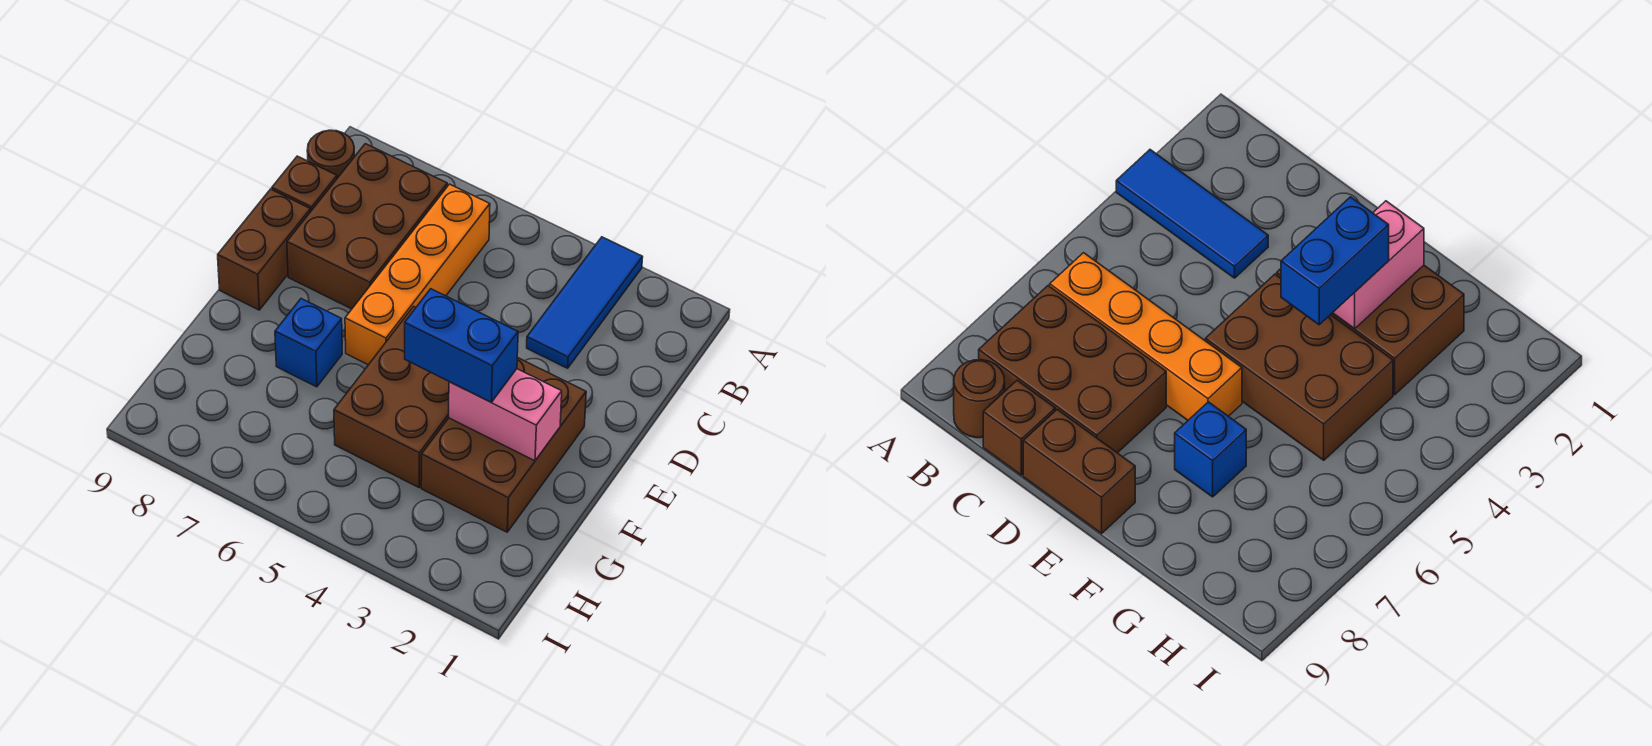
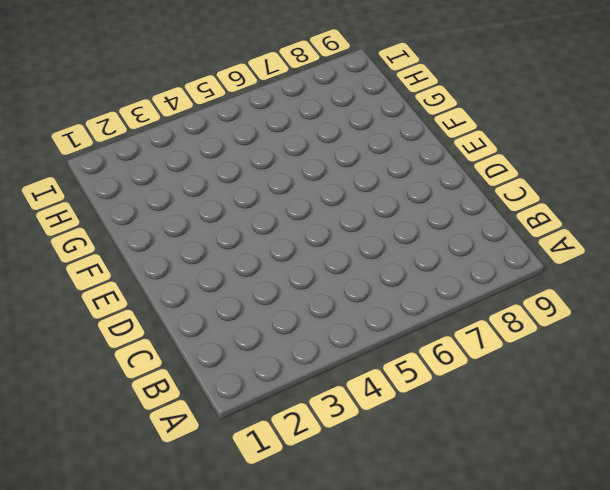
none -> blue tile A3:C3 level 1
none -> orange brick B6:E6 level 1

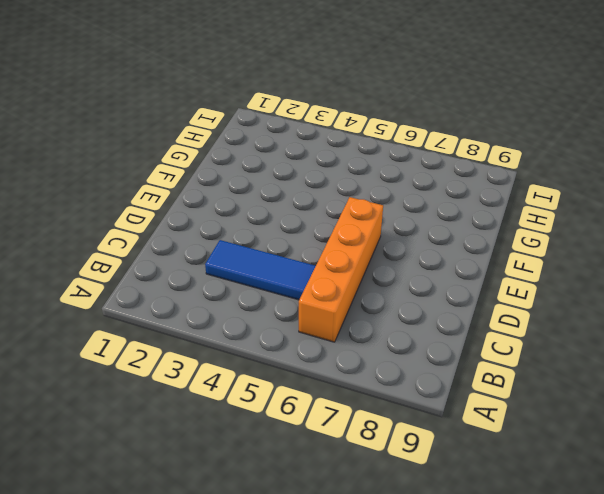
blue tile C3:C5 level 1 -> blue tile A3:C3 level 1
none -> brown brick B7:D8 level 1
none -> brown round brick B9 level 1

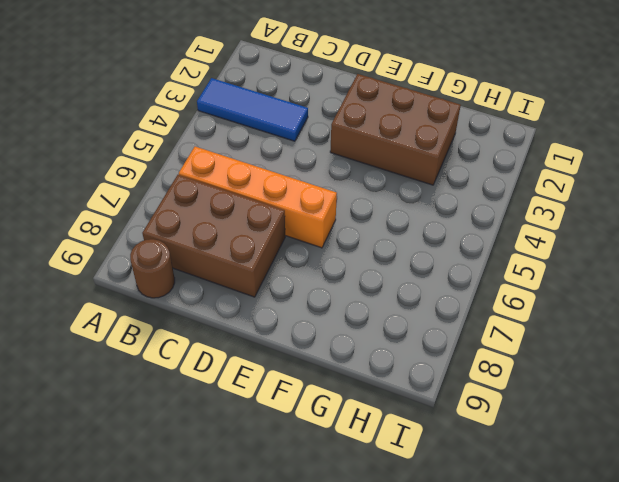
none -> brown brick C9 level 1
none -> brown brick D9:E9 level 1

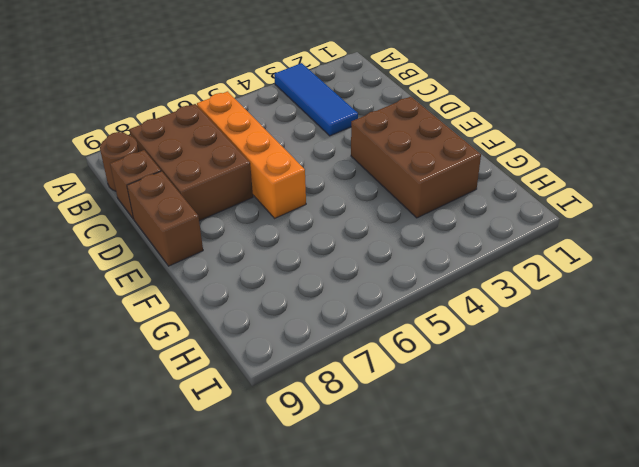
none -> brown brick E4:G5 level 1
none -> blue brick F7 level 1

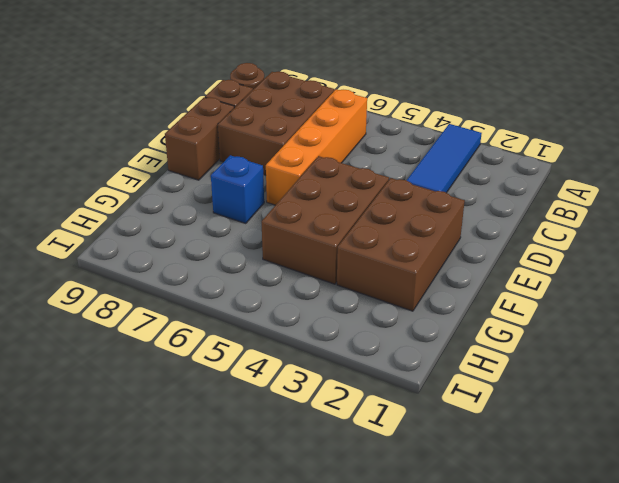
none -> pink brick F2:F3 level 2
none -> blue brick F3:F4 level 3

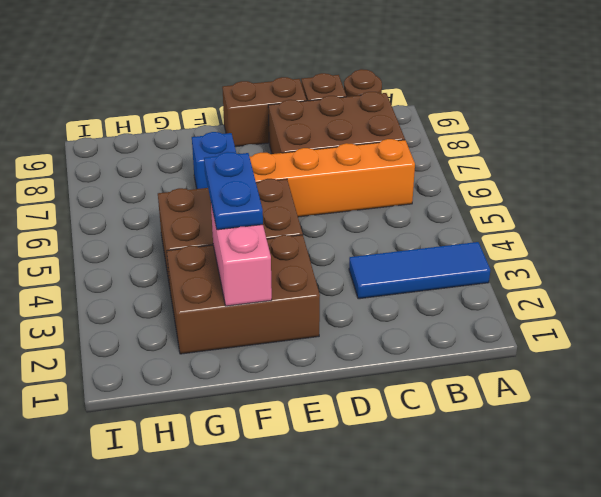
blue plate F3:F4 level 3 -> blue brick F3:F4 level 3

